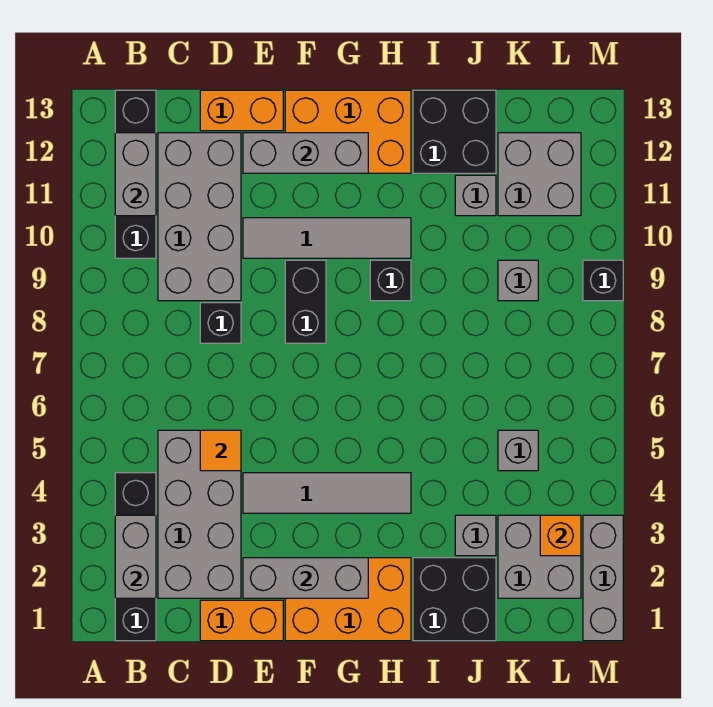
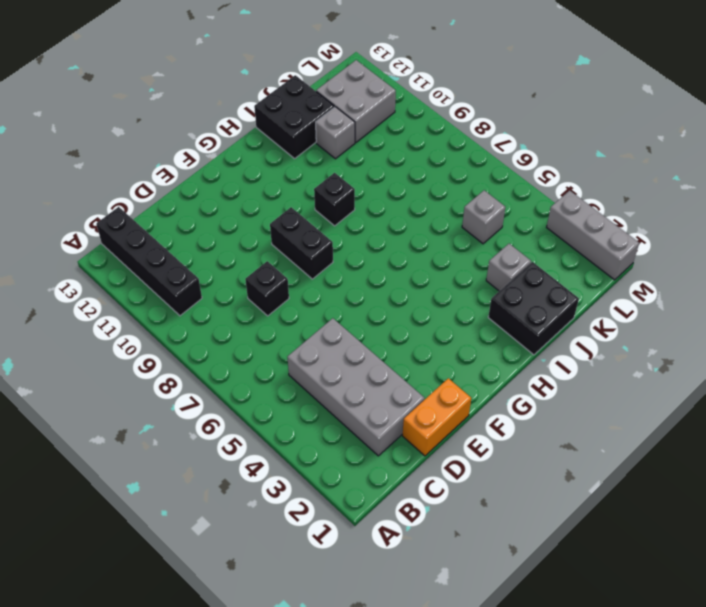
none -> black brick B1:B4 level 1
none -> grey brick C9:D12 level 1
none -> orange brick D13:E13 level 1

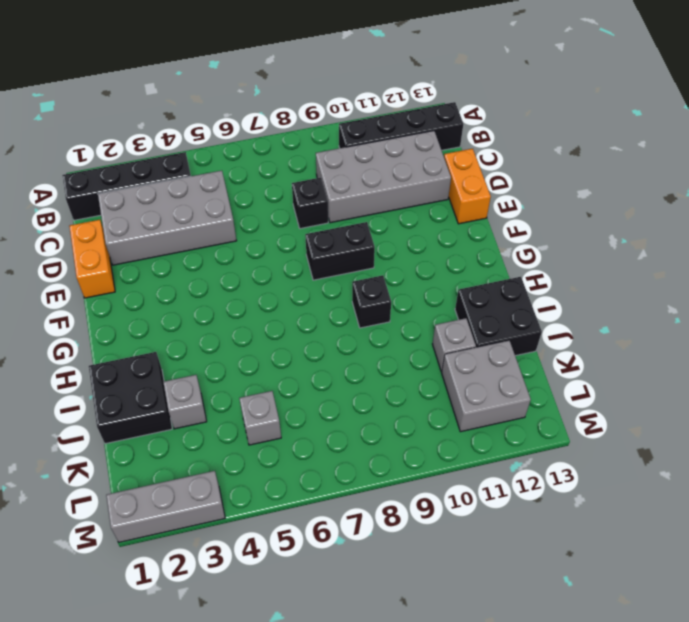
none -> grey tile E4:H4 level 1
none -> grey tile E10:H10 level 1
none -> orange brick F1:H2 level 1

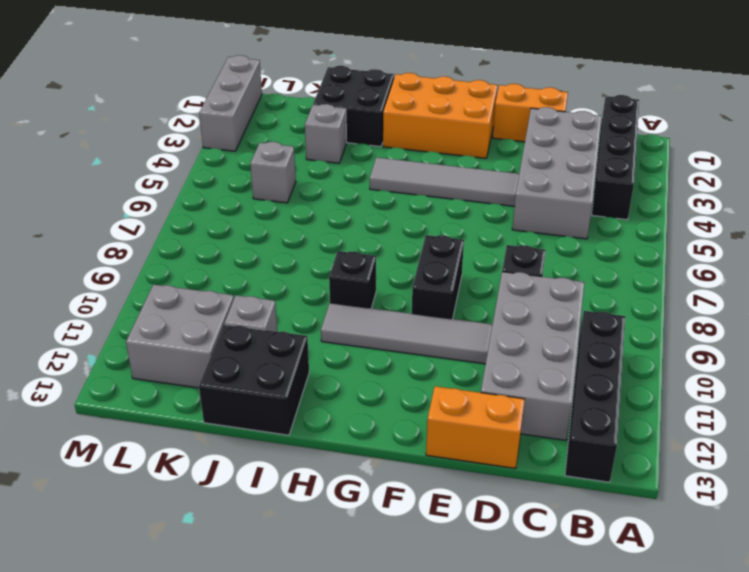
none -> orange brick F12:H13 level 1
none -> grey brick K2:L3 level 1
none -> grey brick K9 level 1

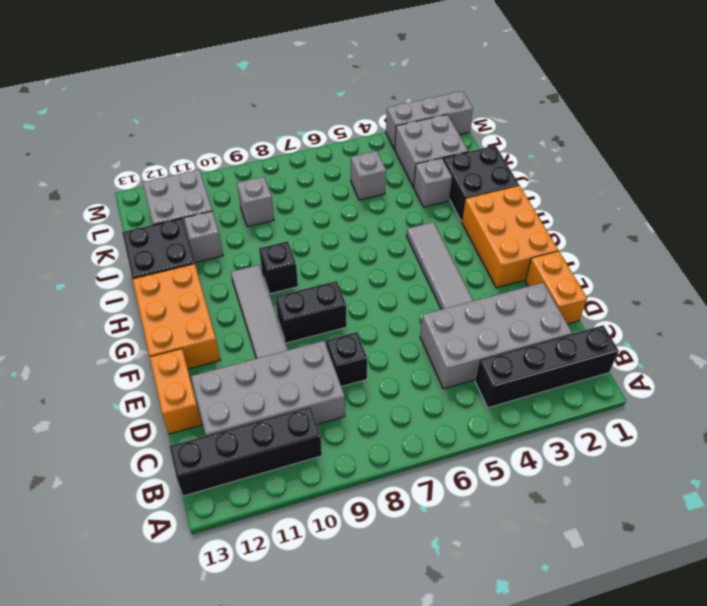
none -> black brick M9 level 1
none -> grey brick B2:B3 level 2
none -> grey brick B11:B12 level 2

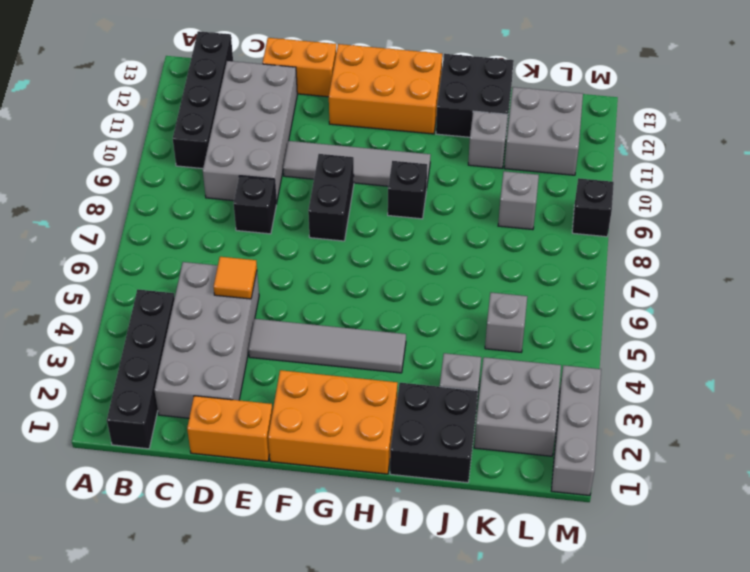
none -> grey brick B2:B3 level 2
none -> grey brick B11:B12 level 2
none -> grey brick E2:G2 level 2

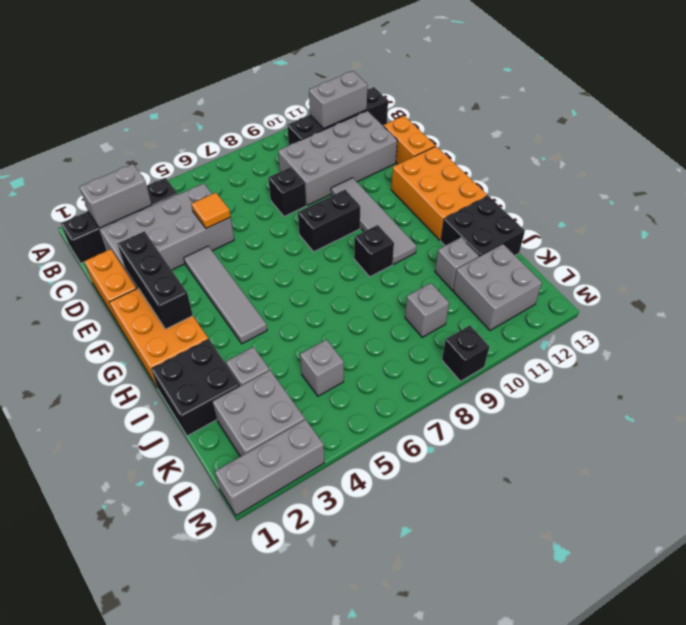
black brick E2:G2 level 2 -> grey brick E2:G2 level 2
none -> grey brick E12:G12 level 2
none -> orange brick L3 level 2

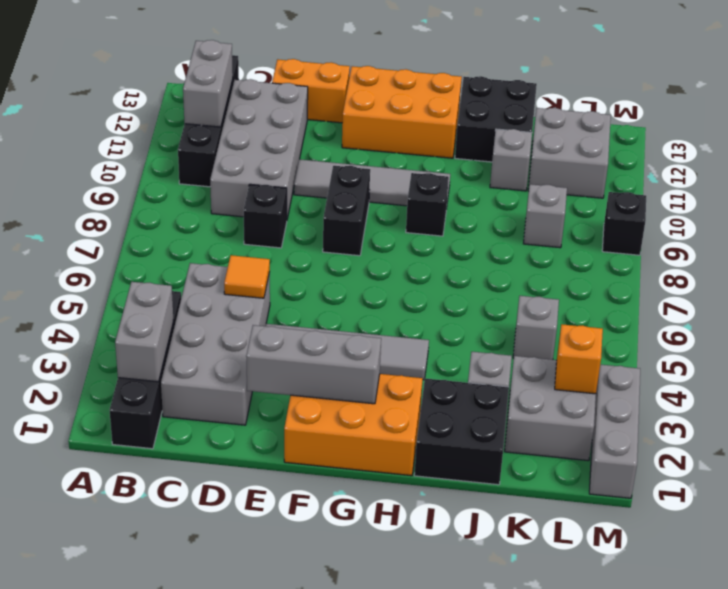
none -> orange brick D1:E1 level 1
none -> grey brick E12:G12 level 2

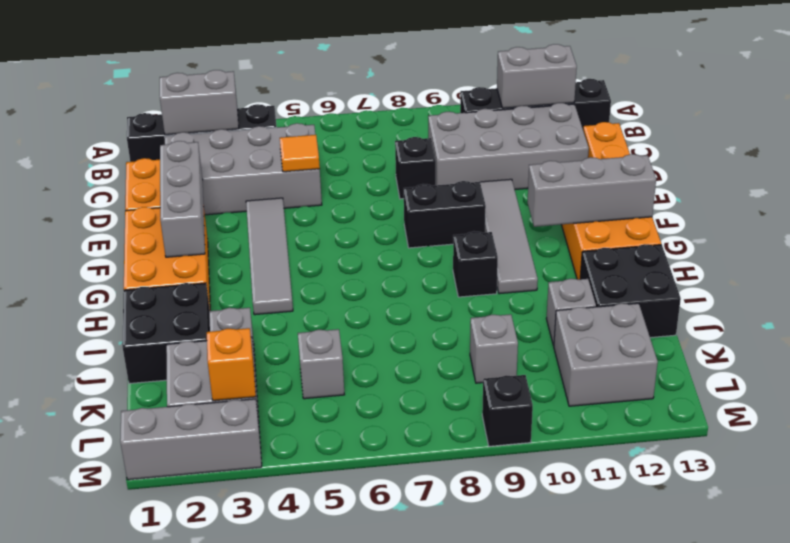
grey brick G11:G13 level 2 -> grey brick E12:G12 level 2

